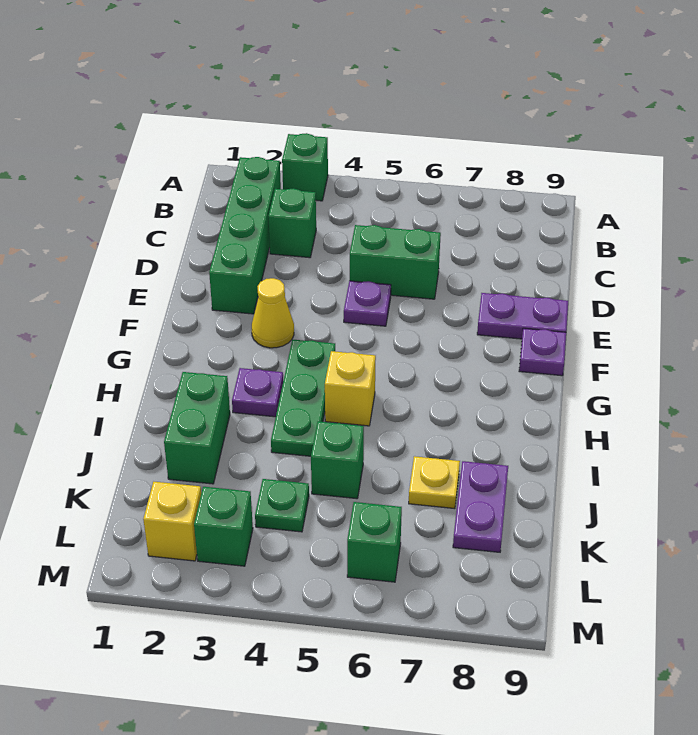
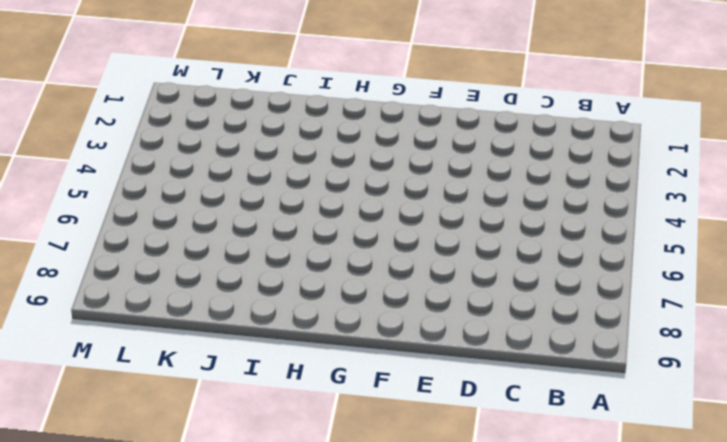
none -> green brick A3 level 1
none -> green brick B2:E2 level 1
none -> green brick C3 level 1

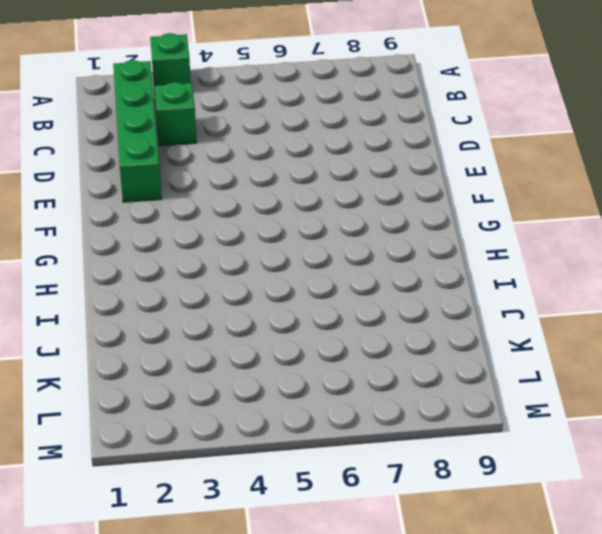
none -> green brick D5:D6 level 1
none -> purple plate E5 level 1
none -> purple plate E8:E9 level 1

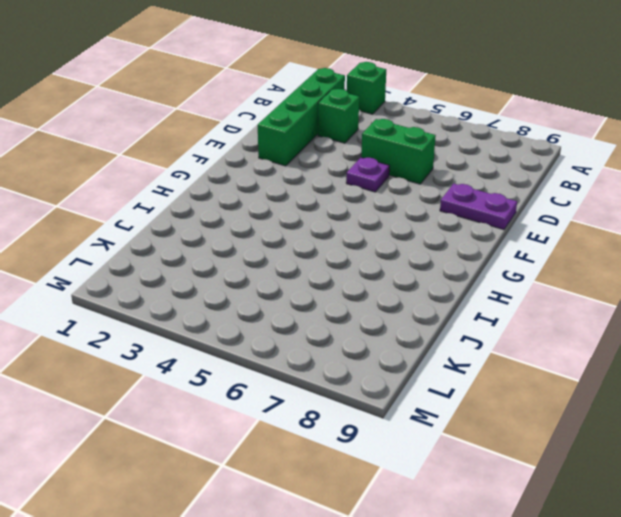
none -> yellow cone F3 level 1
none -> purple plate F9 level 1
none -> green plate G4:I4 level 1

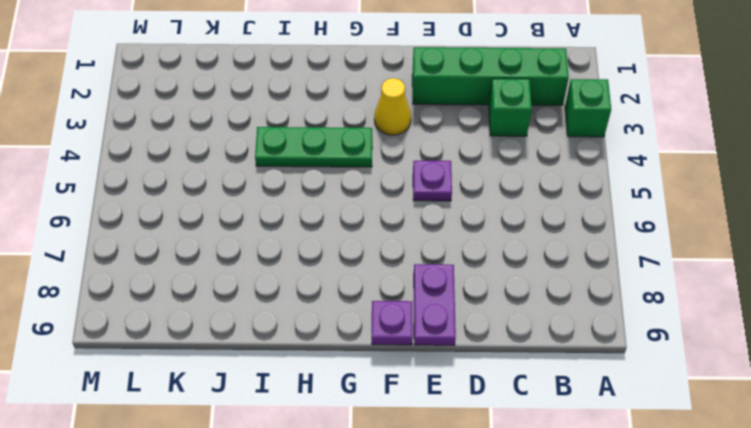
none -> green brick D5:D6 level 1
none -> purple plate H3 level 1
none -> yellow brick H5 level 1

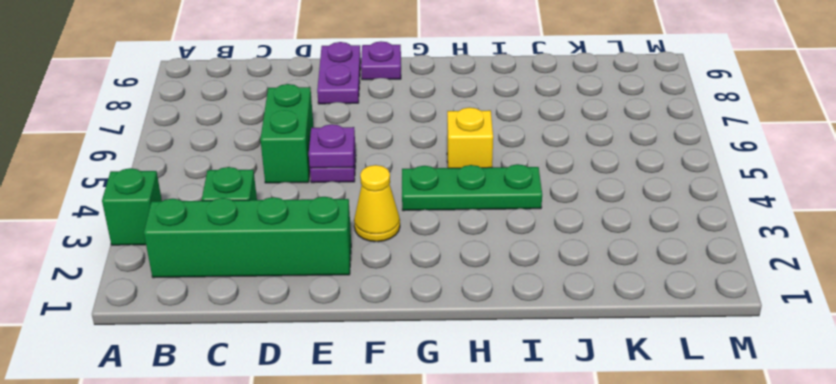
purple plate E5 level 2 -> purple plate H3 level 1
none -> green brick I2:J2 level 1
none -> green brick J5 level 1
none -> yellow plate J7 level 1

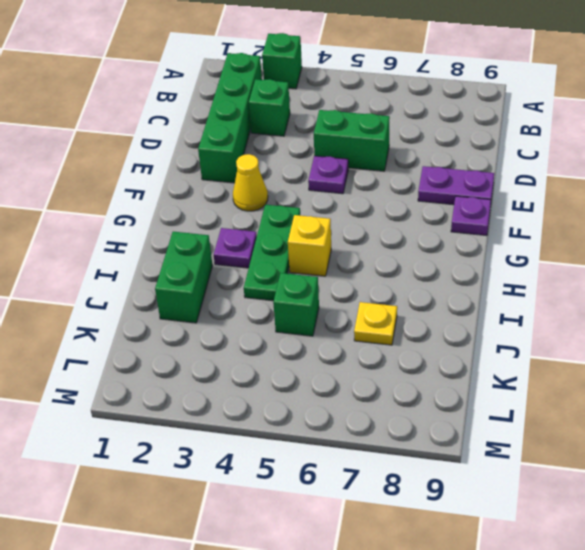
none -> purple plate J8:K8 level 1
none -> green plate K4 level 1
none -> yellow brick L2 level 1

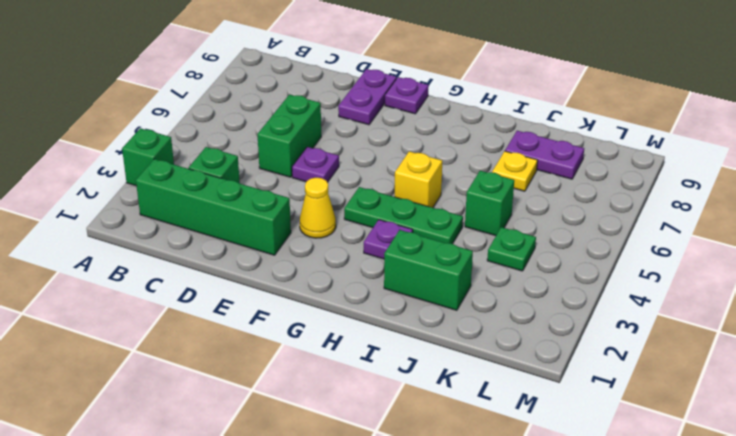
none -> yellow brick L2 level 1
none -> green brick L3 level 1
none -> green brick L6 level 1

